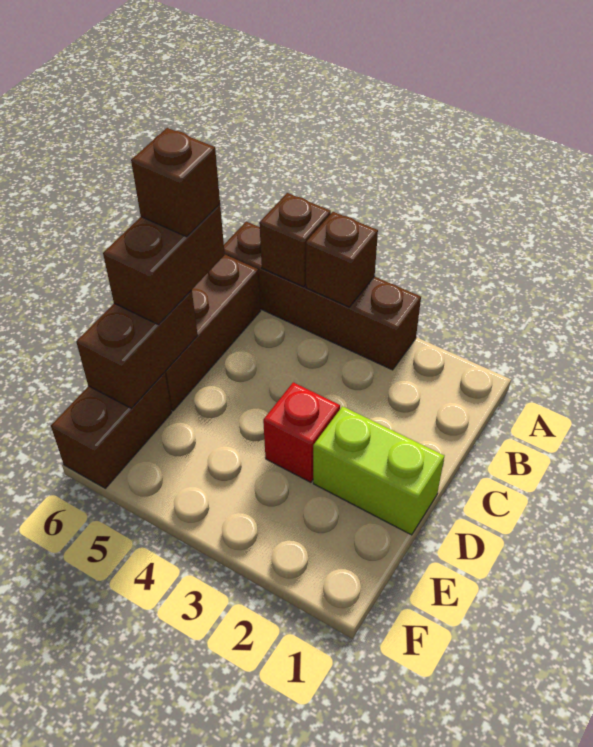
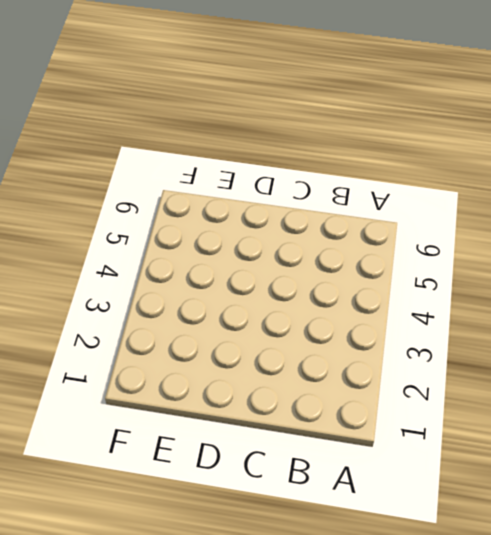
none -> brown brick A3:A6 level 1
none -> brown brick B6:D6 level 1

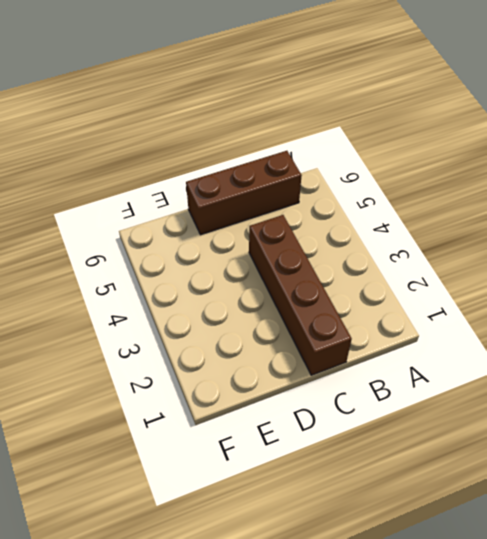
brown brick C1:C4 level 1 -> brown brick A3:A6 level 1
none -> lime brick D1:D2 level 1
none -> red brick D3 level 1

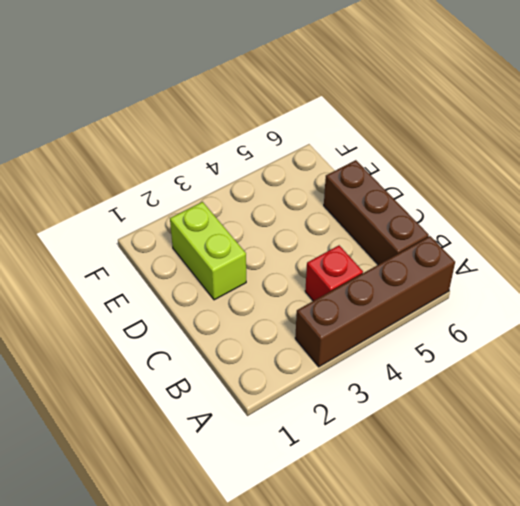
red brick B4 level 1 -> red brick D3 level 1
lime brick D2:E2 level 1 -> lime brick D1:D2 level 1
none -> brown brick E6:F6 level 1
none -> brown brick A4 level 2

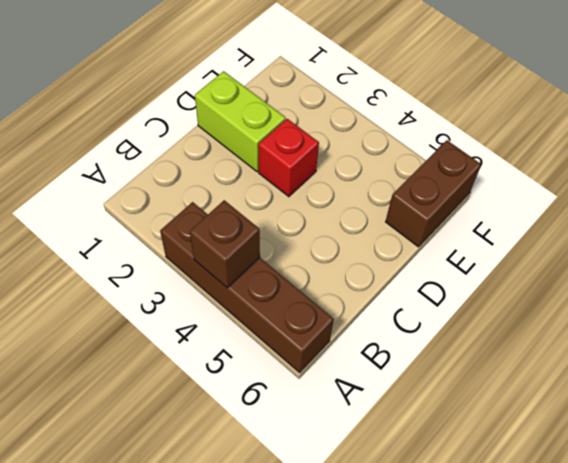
none -> brown brick B6:D6 level 1
none -> brown brick A5 level 2

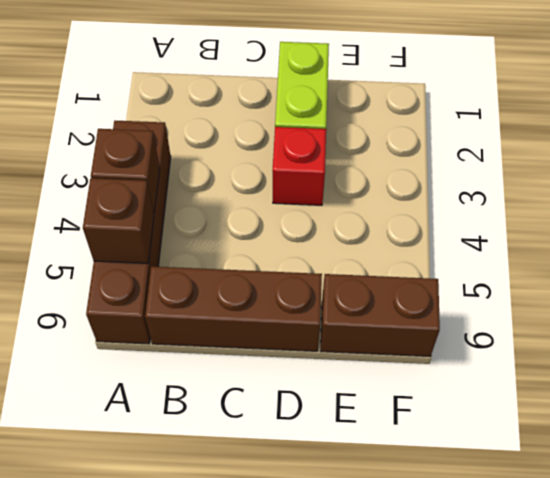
none -> brown brick D6:E6 level 2
none -> brown brick C6:D6 level 3

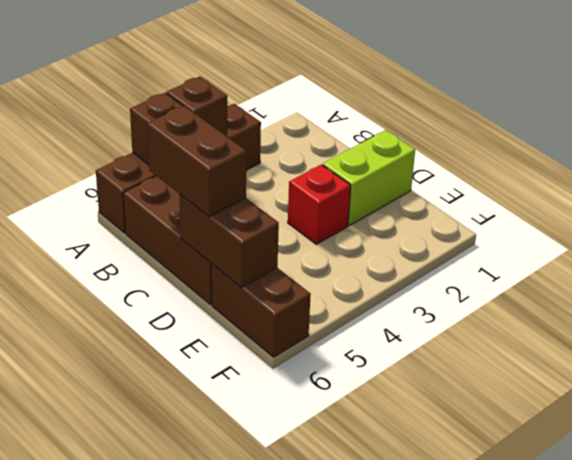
none -> brown brick C6 level 4

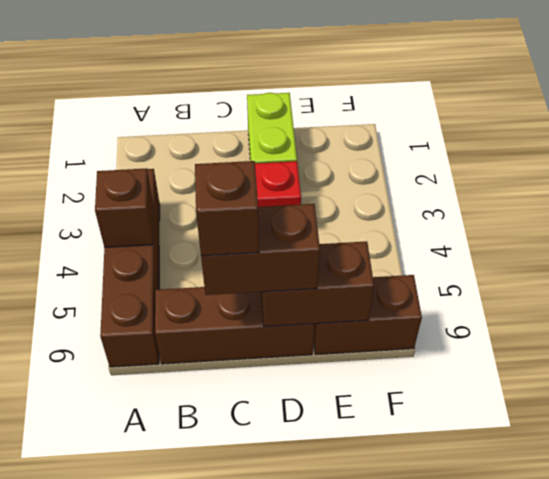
none -> brown brick A5 level 2

